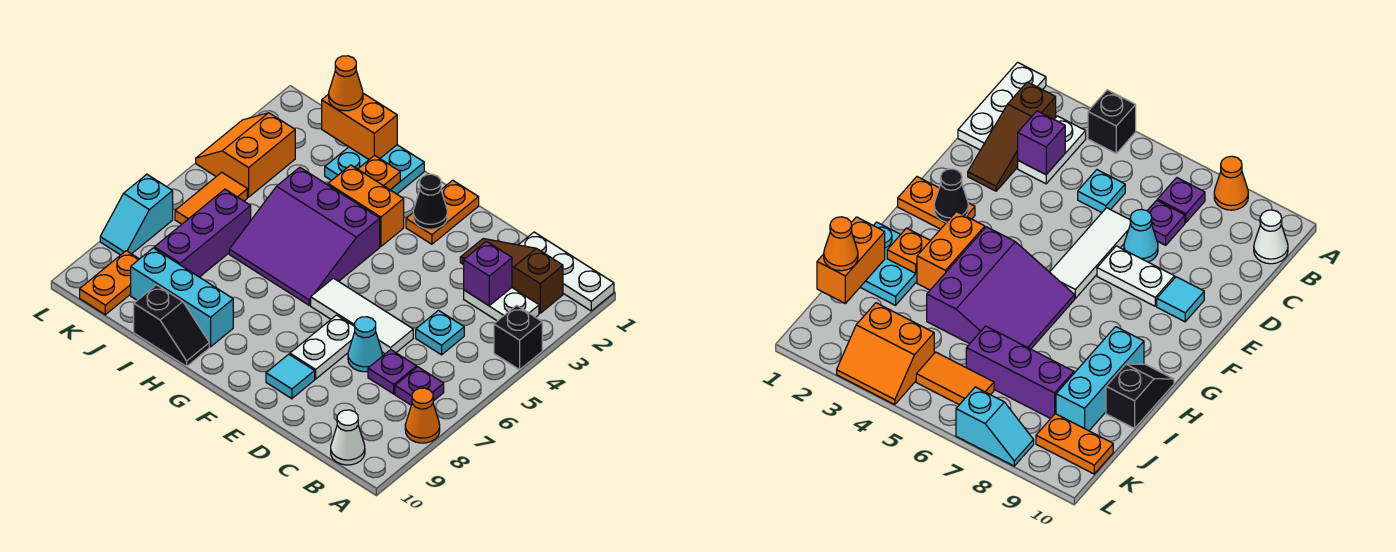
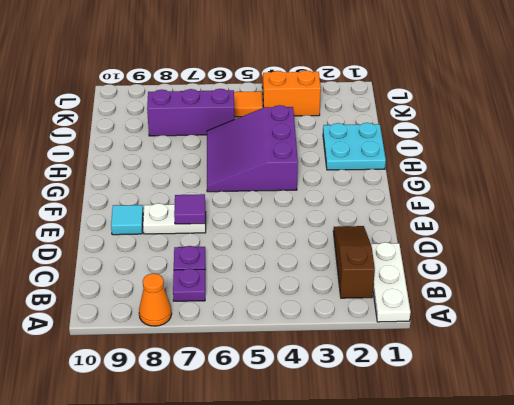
purple tile E7 level 2 -> none
none -> black brick A4 level 1
none -> white plate B3:C3 level 1
none -> white cone B10 level 1

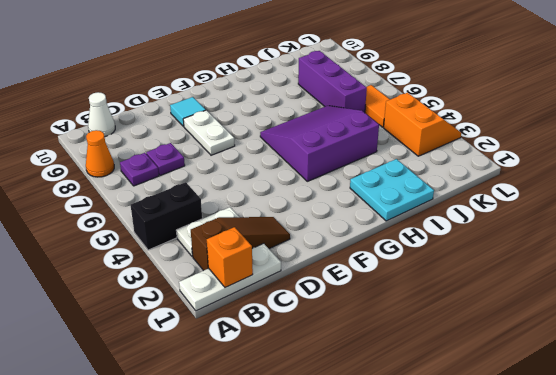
black brick A4:B4 level 1 -> black brick A4 level 1
orange brick B1 level 2 -> none
none -> cyan plate C5 level 1
none -> white tile D6:F6 level 1
none -> cyan cone D7 level 1

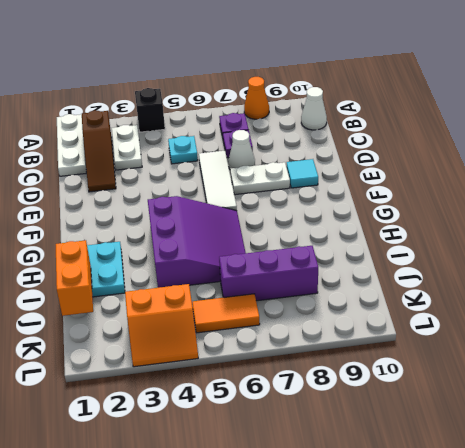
white cone D7 level 1 -> cyan cone D7 level 1
none -> orange plate F1:F2 level 1
none -> orange brick G3:H3 level 1
none -> cyan brick H9:J9 level 1

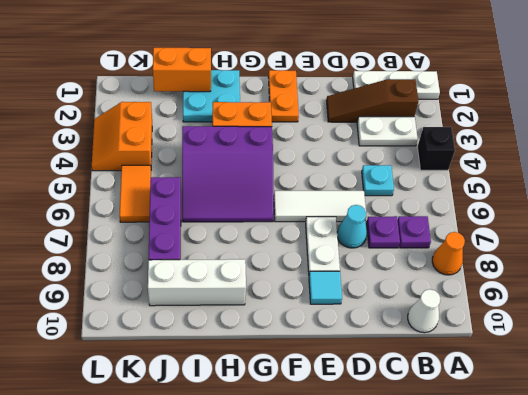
white brick H9:J9 level 1 -> cyan brick H9:J9 level 1
none -> black slope H10:I10 level 1 top I
none -> orange plate K9:K10 level 1
none -> cyan slope L7:L8 level 1 top 7

